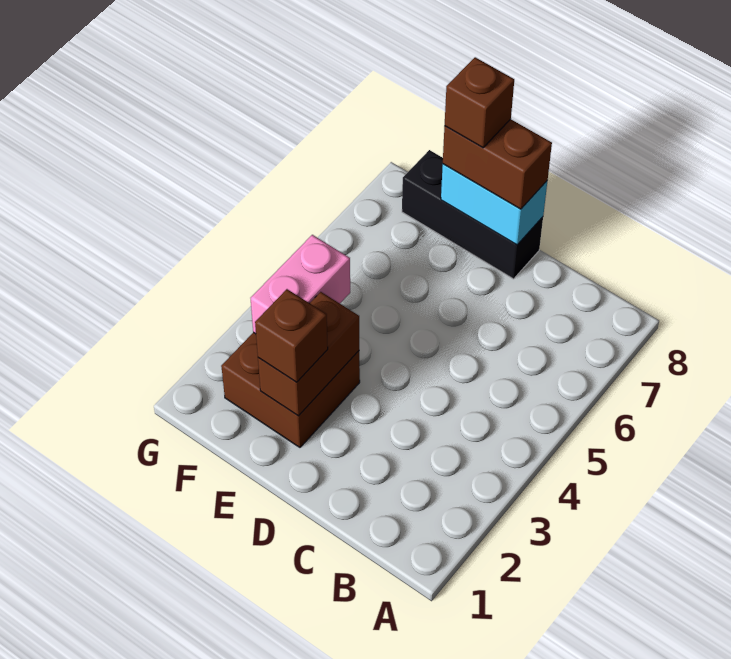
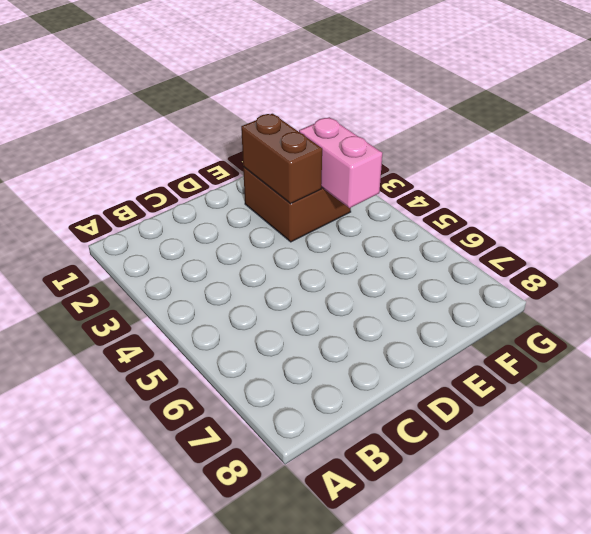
none -> black brick D8:F8 level 1
none -> cyan brick D8:E8 level 2

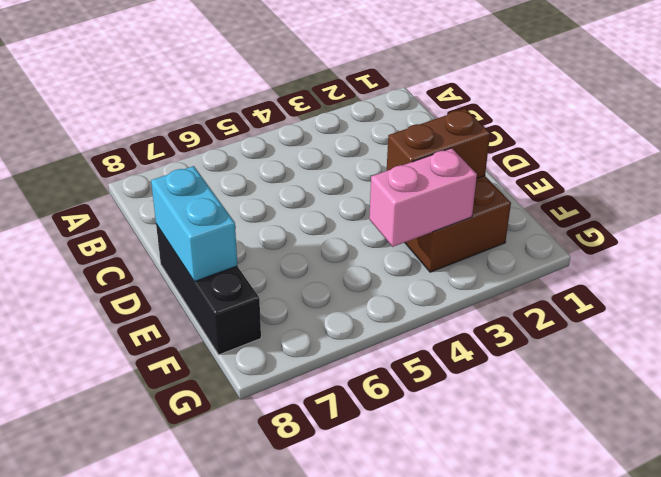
none -> brown brick D8:E8 level 3
none -> brown brick E2 level 3

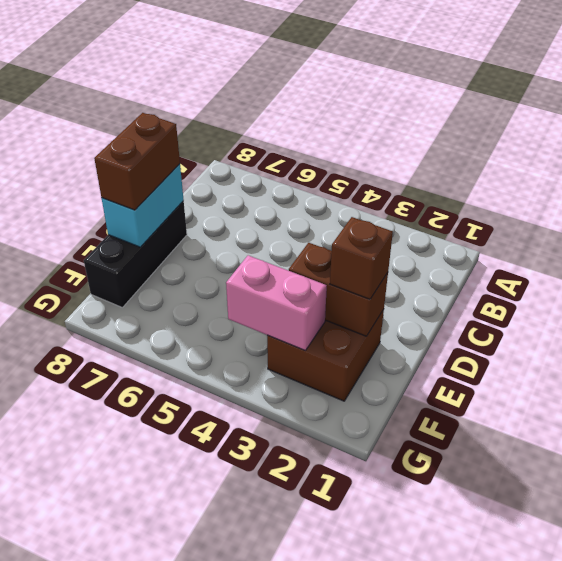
none -> brown brick E8 level 4

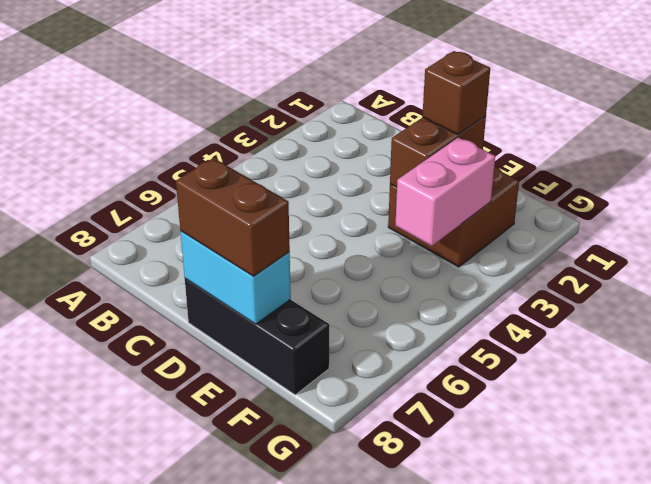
none -> brown brick E8 level 4

